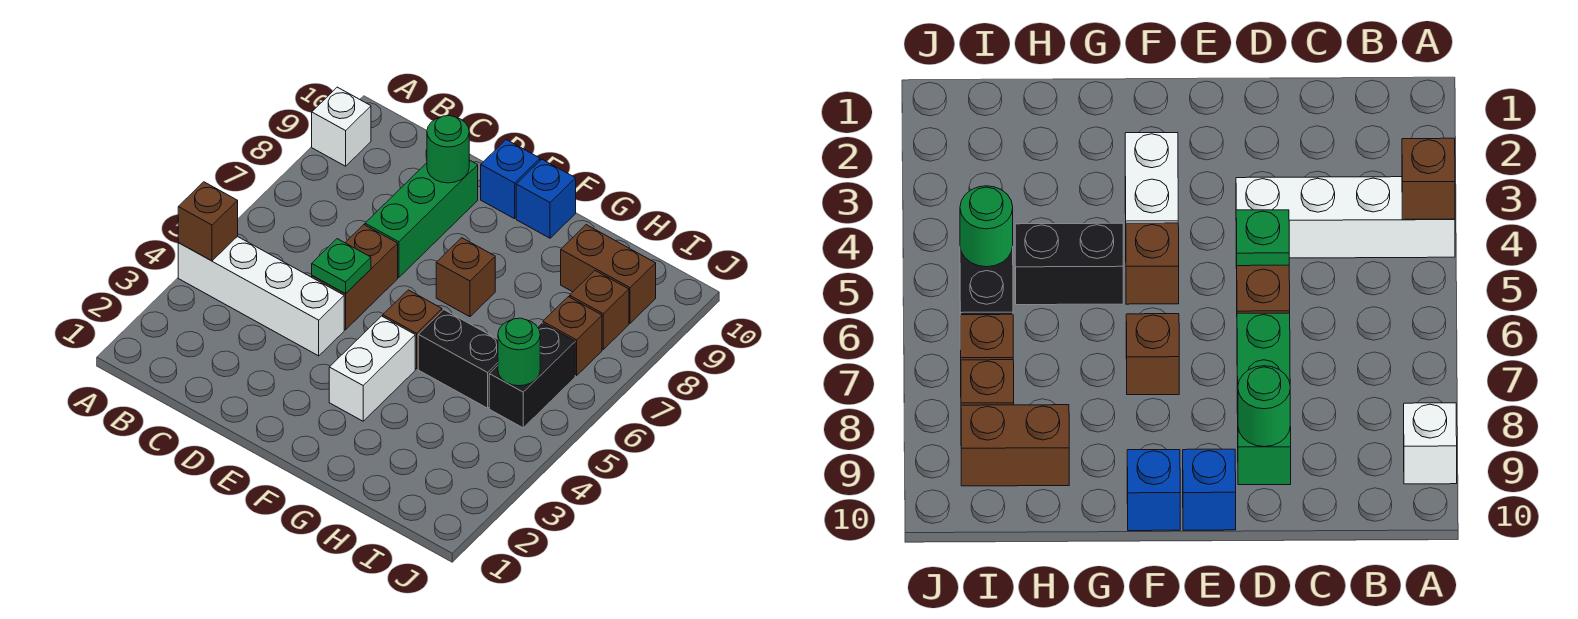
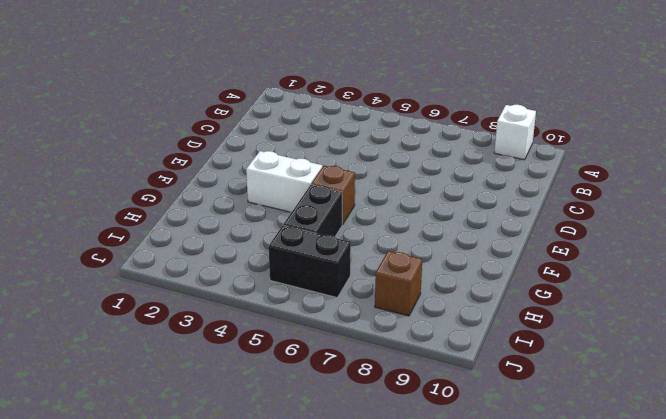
none -> white brick A4:D4 level 1
none -> brown brick D5:D6 level 1
none -> green brick D7:D9 level 1

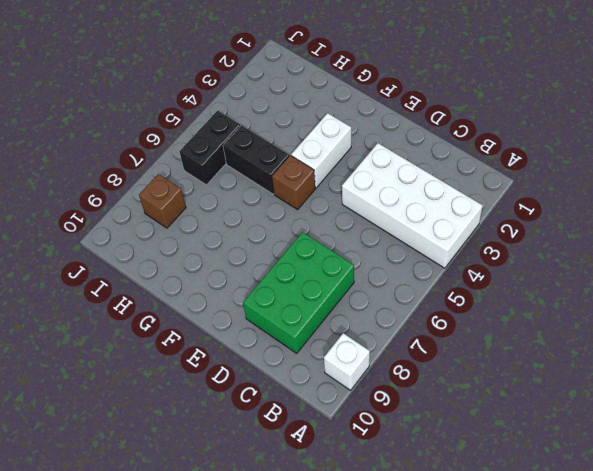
white brick A3:D4 level 1 -> white brick A4:D4 level 1
green brick C7:D9 level 1 -> green brick D7:D9 level 1
none -> brown brick D5:D6 level 1
none -> blue brick E10 level 1
none -> brown brick F7 level 1

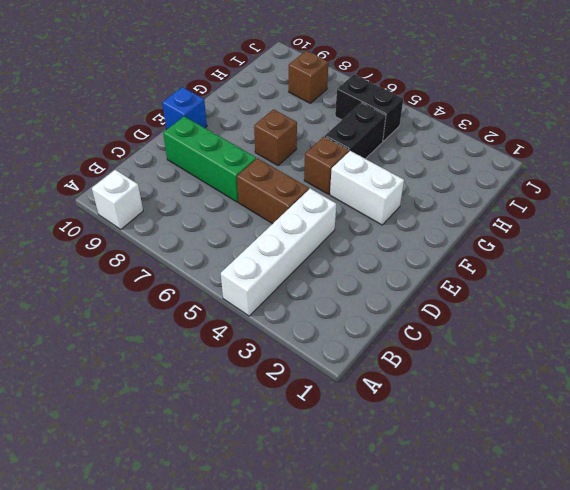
none -> blue brick F10 level 1
none -> brown brick H9:I9 level 1
none -> brown brick I7 level 1

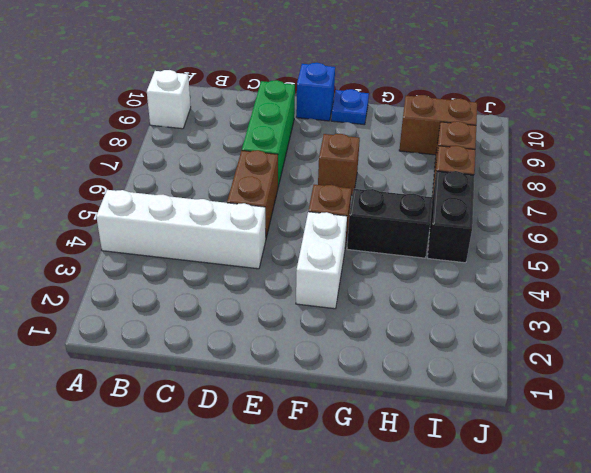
blue plate F10 level 1 -> blue brick F10 level 1
none -> brown brick A4 level 2
none -> green plate D5 level 2
none -> green round brick D9 level 2

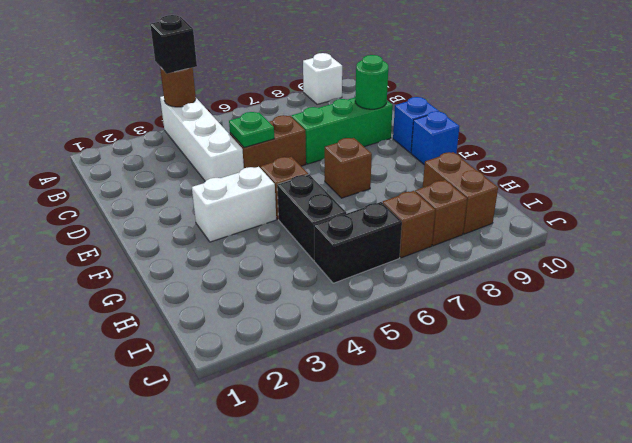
brown round brick A4 level 2 -> brown brick A4 level 2
black brick A4 level 3 -> none
none -> green round brick I5 level 2

